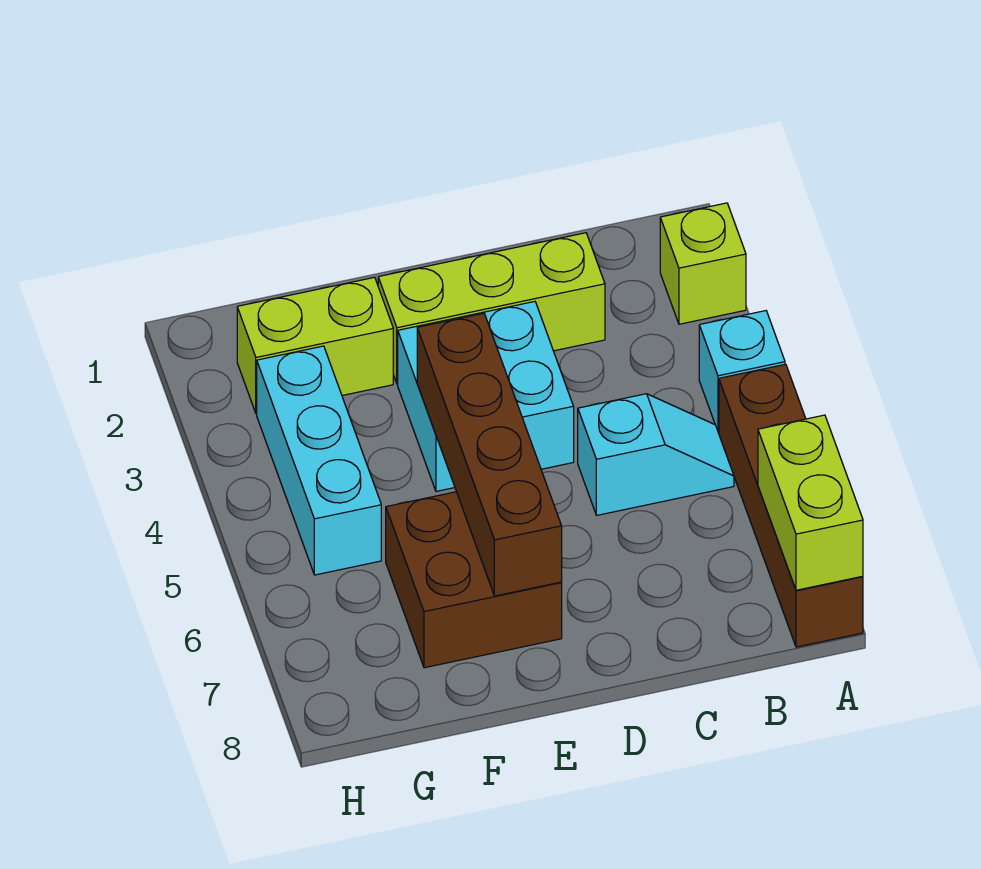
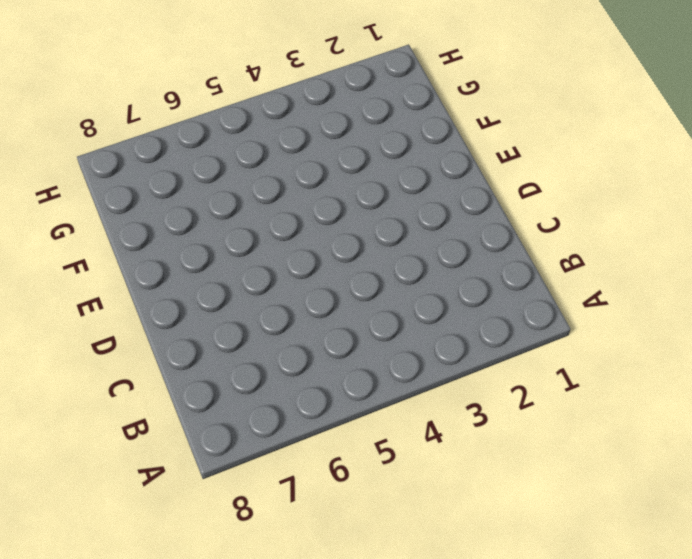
none -> lime brick A2 level 1
none -> cyan brick A4 level 1

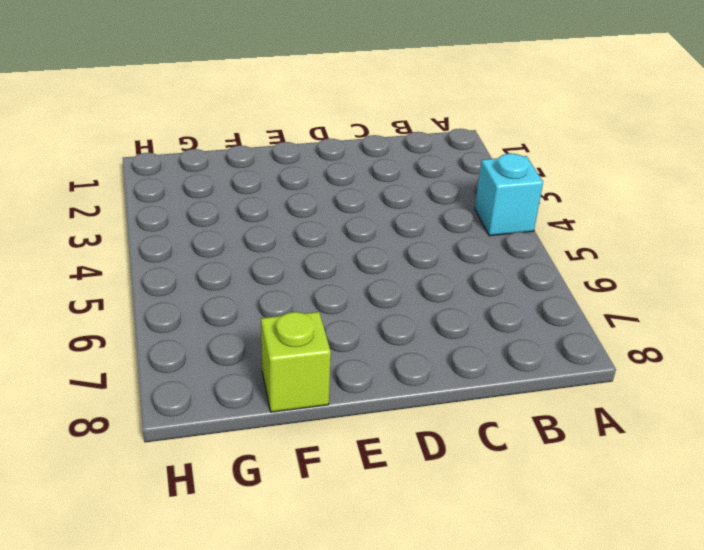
lime brick F8 level 1 -> lime brick A2 level 1
none -> brown brick A5:A8 level 1
none -> cyan slope B5:C5 level 1 top C

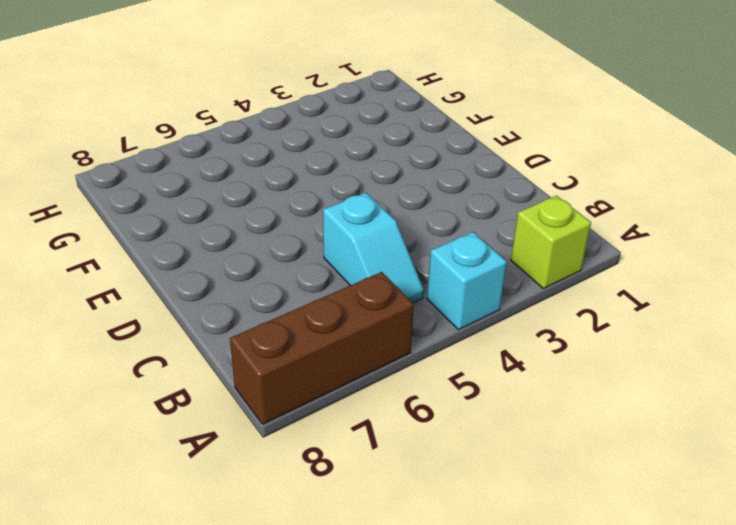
brown brick A6:A8 level 1 -> brown brick A5:A8 level 1
none -> lime brick C2:E2 level 1
none -> cyan brick D3:E4 level 1

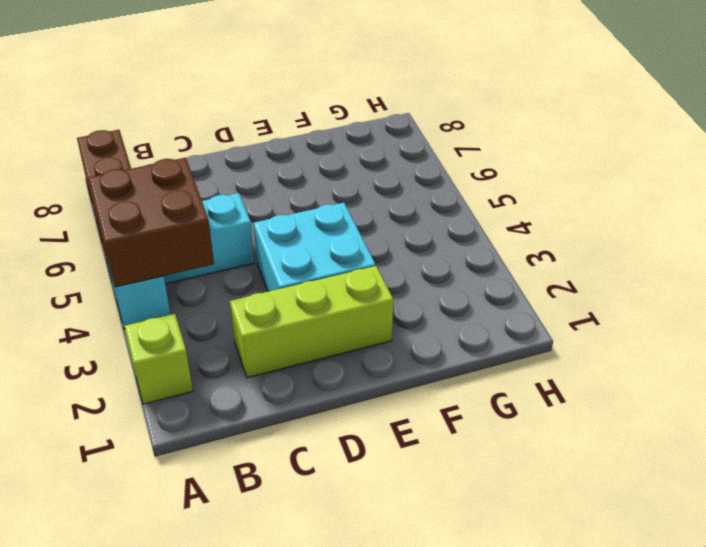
brown brick A4:B5 level 2 -> brown brick E6:F7 level 1
none -> lime brick F2:G2 level 1
none -> cyan brick G3:G5 level 1

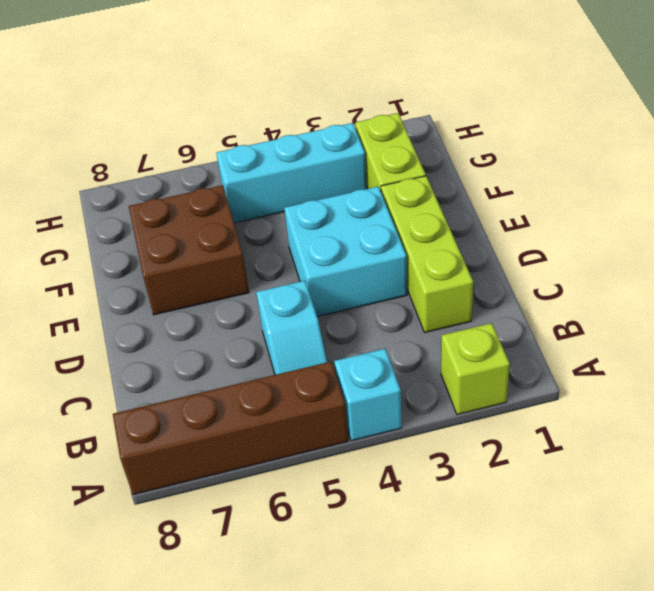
none -> lime brick A7:A8 level 2
none -> brown brick E4:E7 level 2

